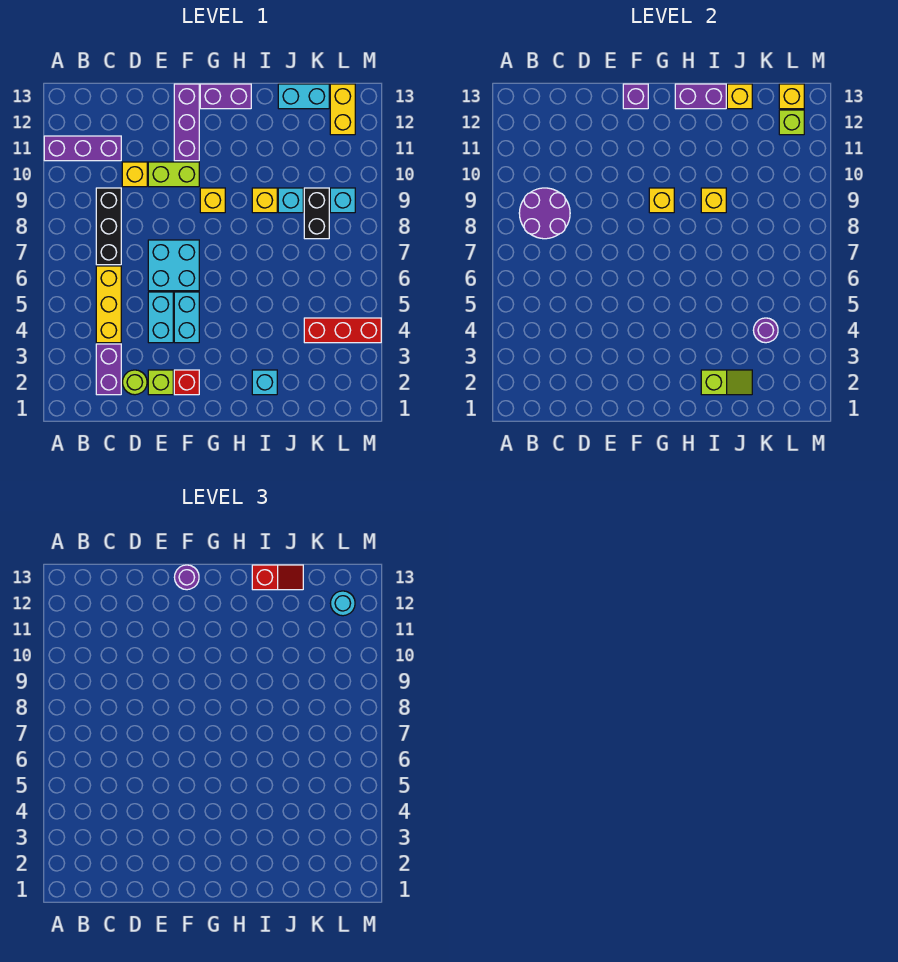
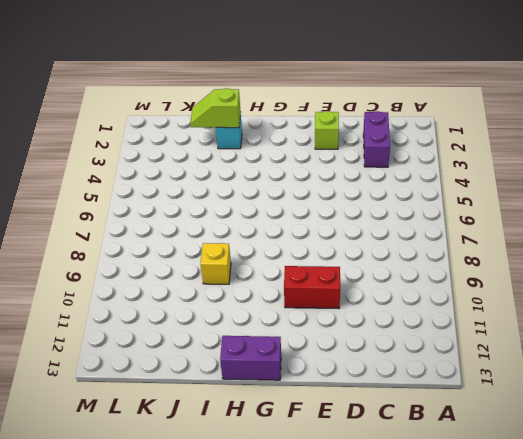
red brick E10:F10 level 1 -> lime brick E10:F10 level 1
none -> purple brick A11:C11 level 1
none -> yellow brick C4:C6 level 1
none -> black brick C7:C9 level 1
none -> lime round brick D2 level 1

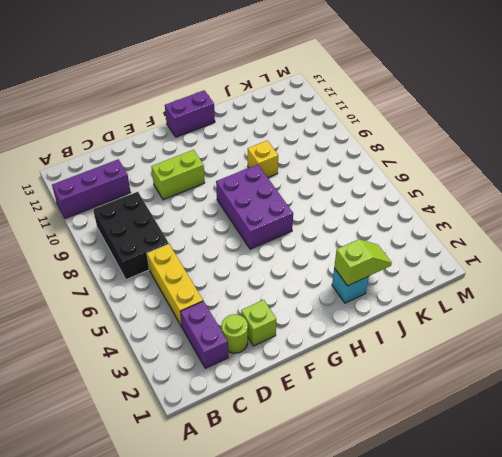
black brick B7:C9 level 1 -> black brick C7:C9 level 1
purple brick G6:H8 level 1 -> none
none -> yellow brick D10 level 1
none -> cyan brick E4:E5 level 1
none -> cyan brick E6:F7 level 1
none -> red brick F2 level 1

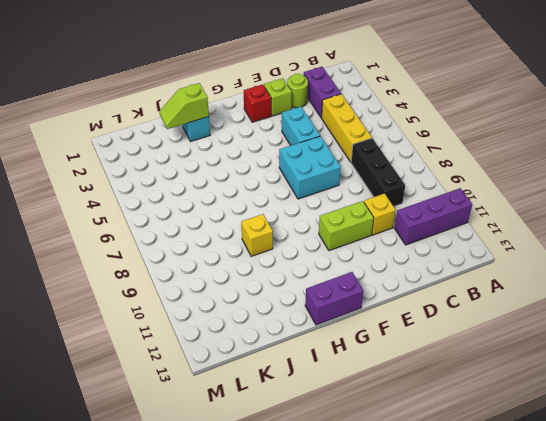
none -> cyan brick F4:F5 level 1
none -> purple brick F11:F13 level 1
none -> yellow brick G9 level 1
none -> cyan brick J9 level 1

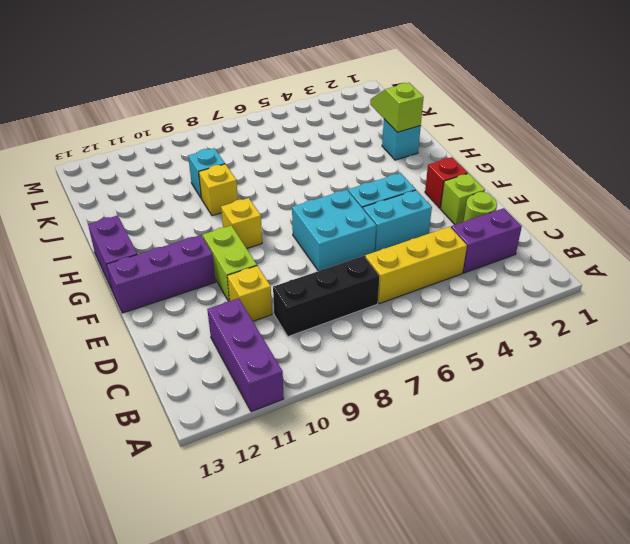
none -> cyan brick J13:K13 level 1
none -> red brick K4:M4 level 1
none -> black brick K8:K9 level 1
none -> cyan brick L9 level 1

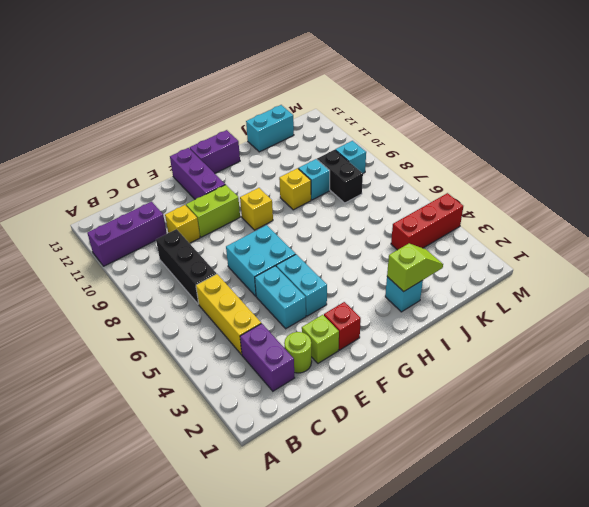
none -> yellow brick L12:L13 level 1
none -> purple round brick B8:C9 level 2
none -> purple brick F13 level 2
none -> yellow brick G9 level 2

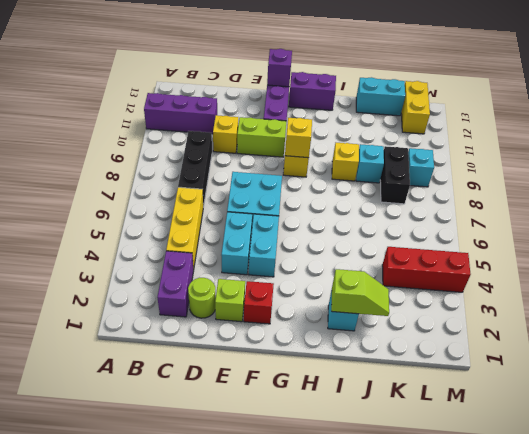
none -> purple round brick B8:C9 level 2
none -> purple brick H13:I13 level 2
none -> yellow brick I9 level 2
none -> yellow brick J13 level 2

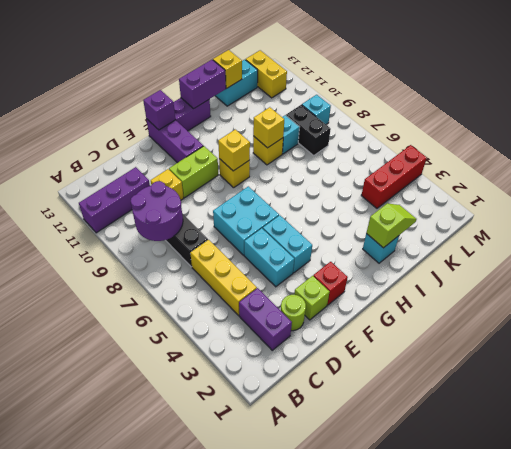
none -> purple round brick K4 level 2
none -> lime brick L12 level 2
none -> yellow brick L13 level 2
none -> purple round brick F13 level 3

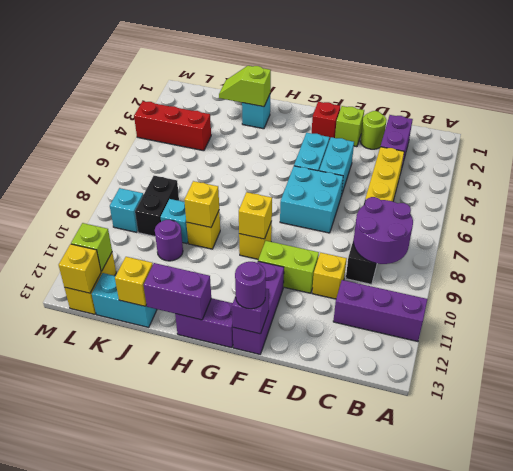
purple round brick J10 level 1 -> purple round brick K4 level 2
none -> red slope I13:J13 level 3 top I
none -> cyan round brick L12 level 3

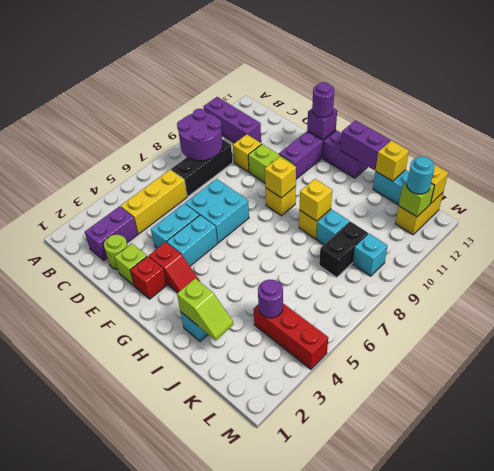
red slope F3:G3 level 1 top F -> red slope I13:J13 level 3 top I

